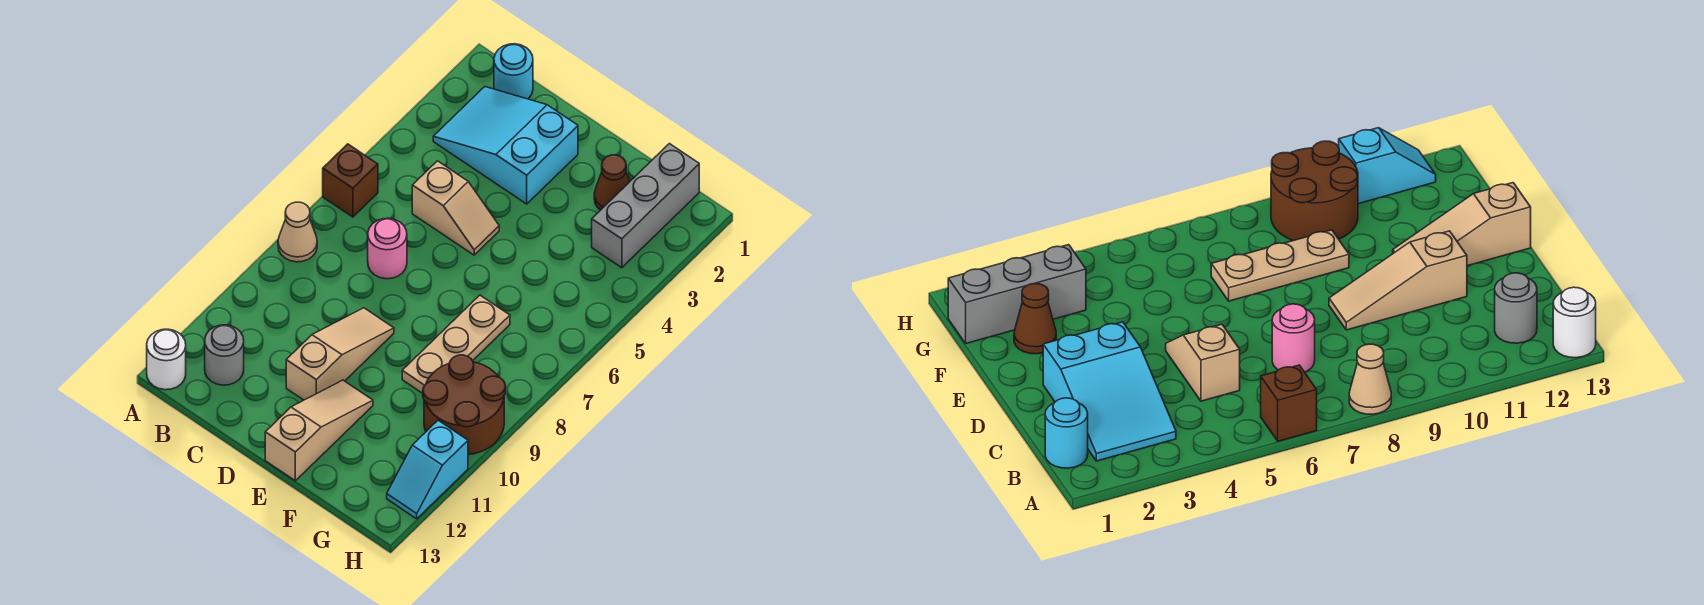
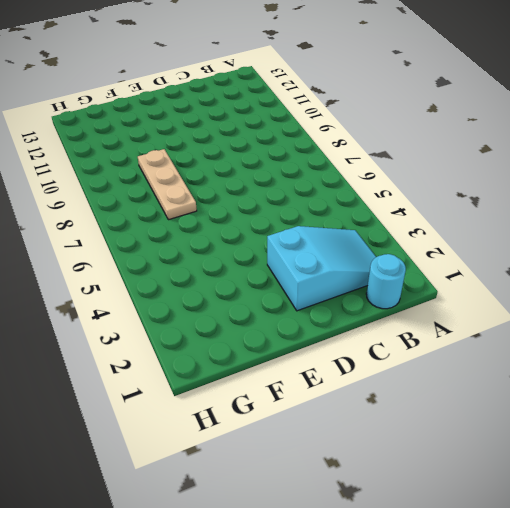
none -> brown brick A6 level 1
none -> tan cone A8 level 1
none -> white round brick A13 level 1

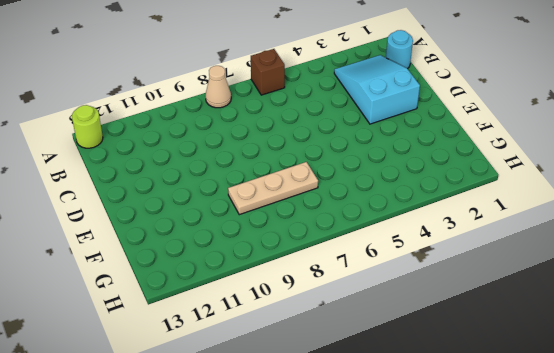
lime round brick A13 level 1 -> white round brick A13 level 1
none -> grey round brick B12 level 1
none -> tan slope C5:D5 level 1 top C
none -> pink round brick C7 level 1

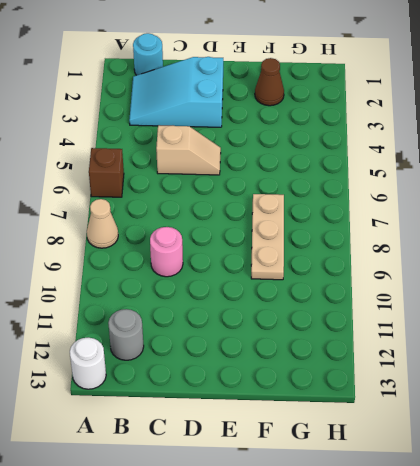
pink round brick C9 level 1 -> pink round brick C7 level 1
none -> tan slope D9:D11 level 1 top 11
none -> tan slope E11:E13 level 1 top 13
none -> grey brick G1:G3 level 1

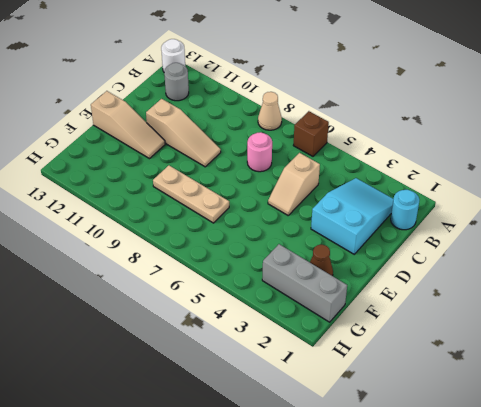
none -> brown round brick G9:H10 level 1
none -> cyan slope H11:H12 level 1 top 11

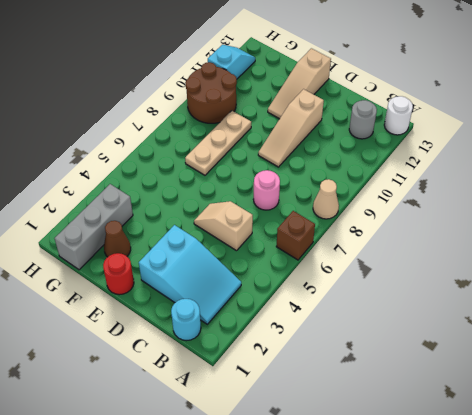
red round brick E1 level 1 -> none

